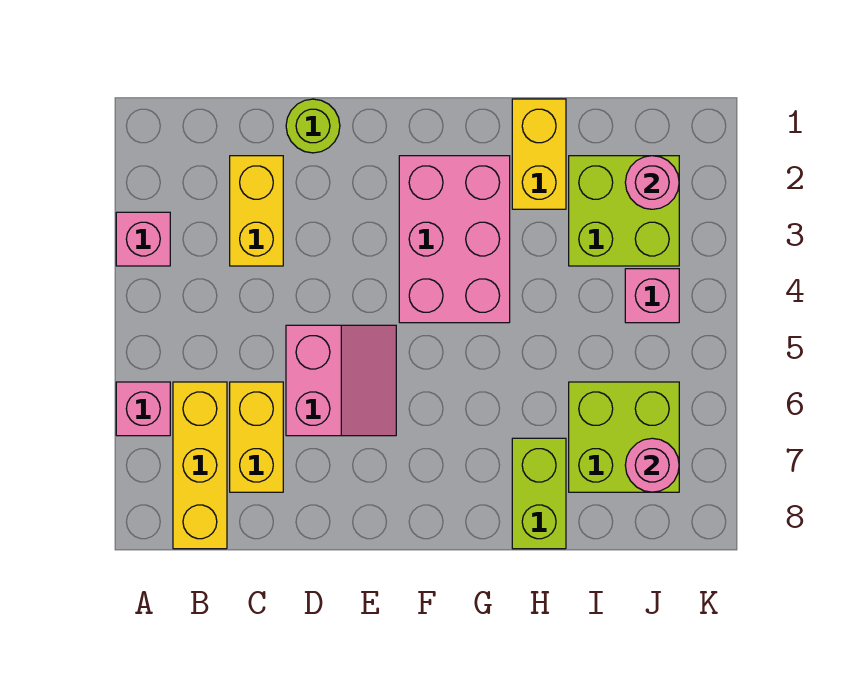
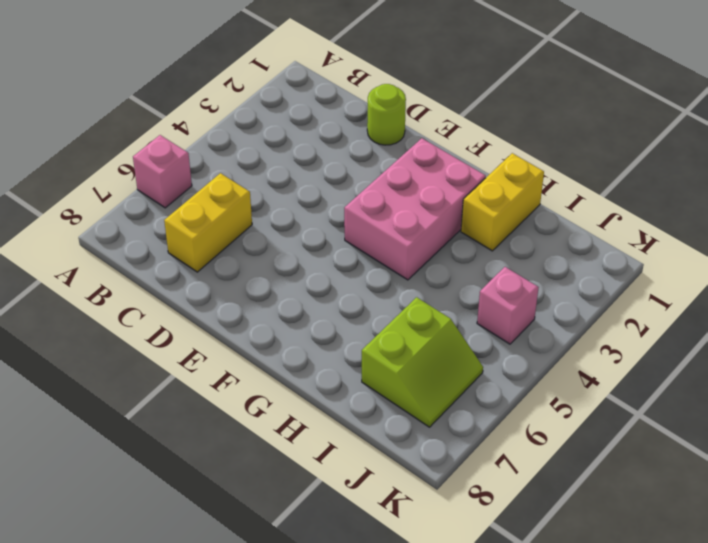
lime slope I6:J7 level 1 top I -> lime brick I6:J7 level 1
none -> pink brick A3 level 1
none -> yellow brick B6:B8 level 1
none -> yellow brick C2:C3 level 1

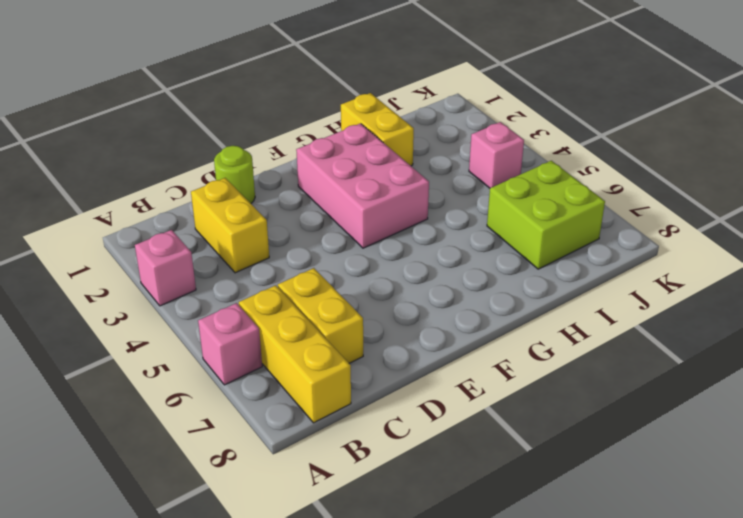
none -> pink slope D5:E6 level 1 top D
none -> lime brick H7:H8 level 1
none -> lime brick I2:J3 level 1

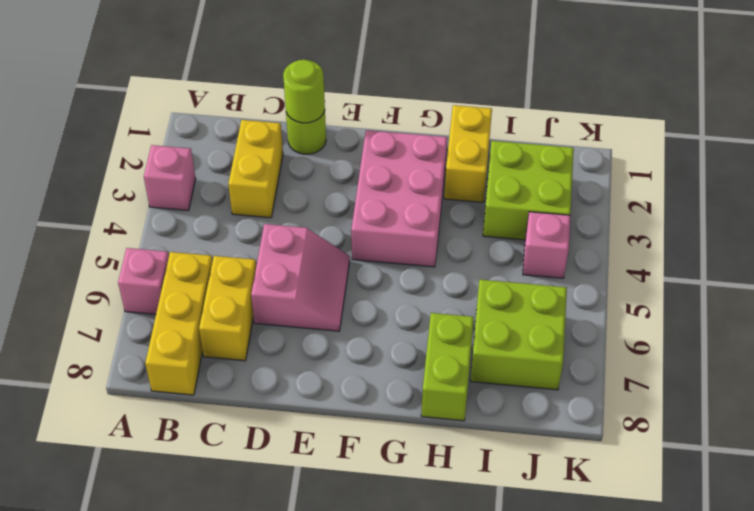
lime round brick D1 level 2 -> none
none -> pink round brick J2 level 2
none -> pink round brick J7 level 2

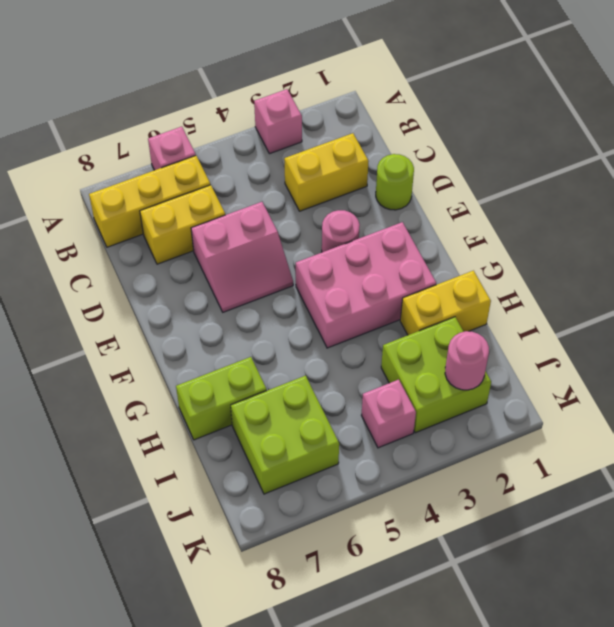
pink round brick E3 level 1 -> pink round brick J7 level 2

